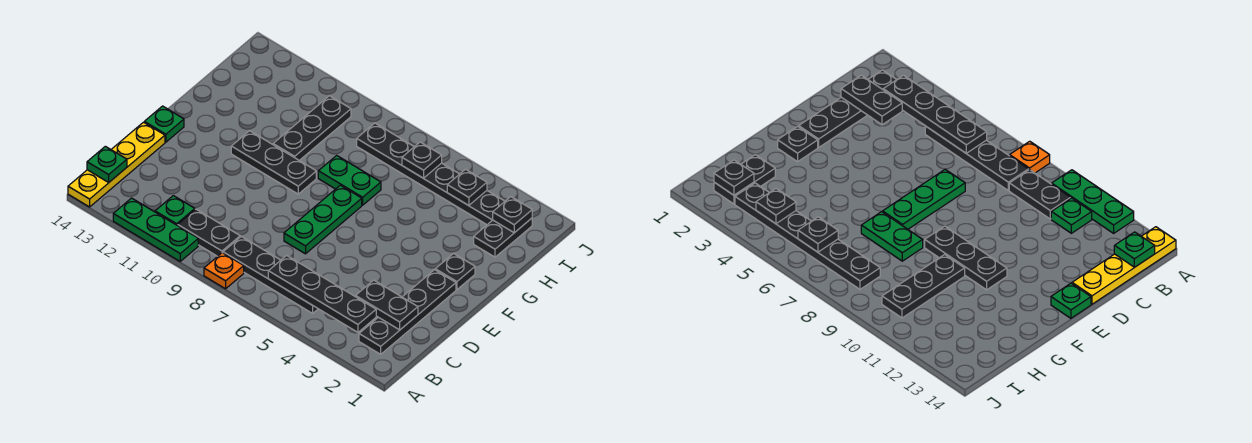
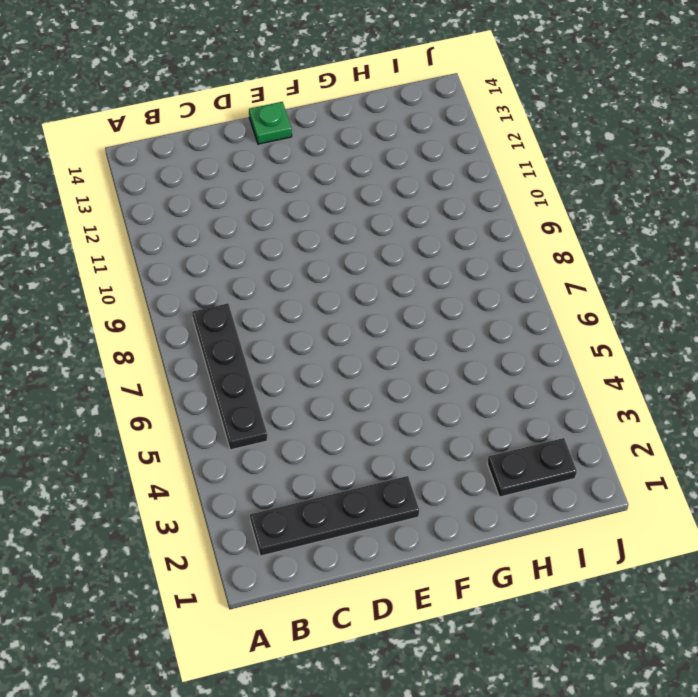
none -> orange plate A8 level 1
none -> green plate A10:A12 level 1
none -> yellow plate A14:D14 level 1

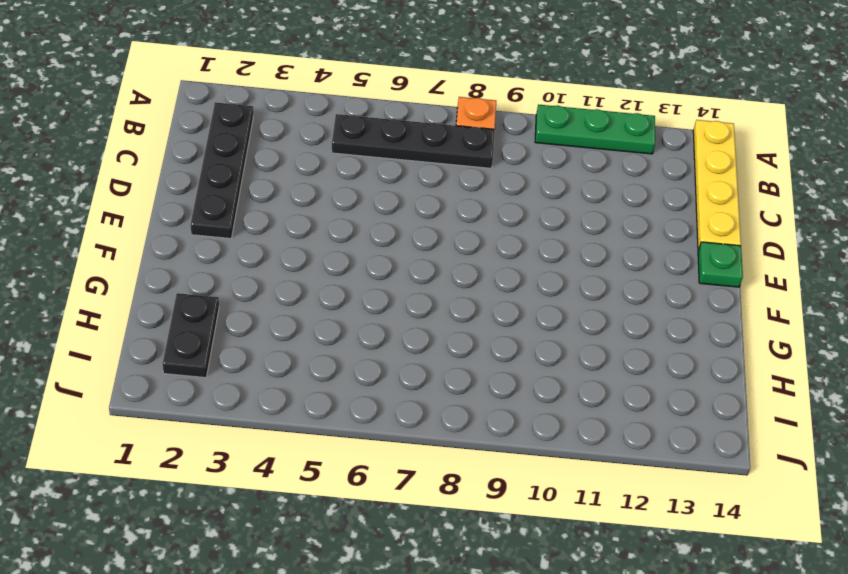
none -> black plate B9:B10 level 1
none -> green plate B11 level 1
none -> green plate D7:F7 level 1

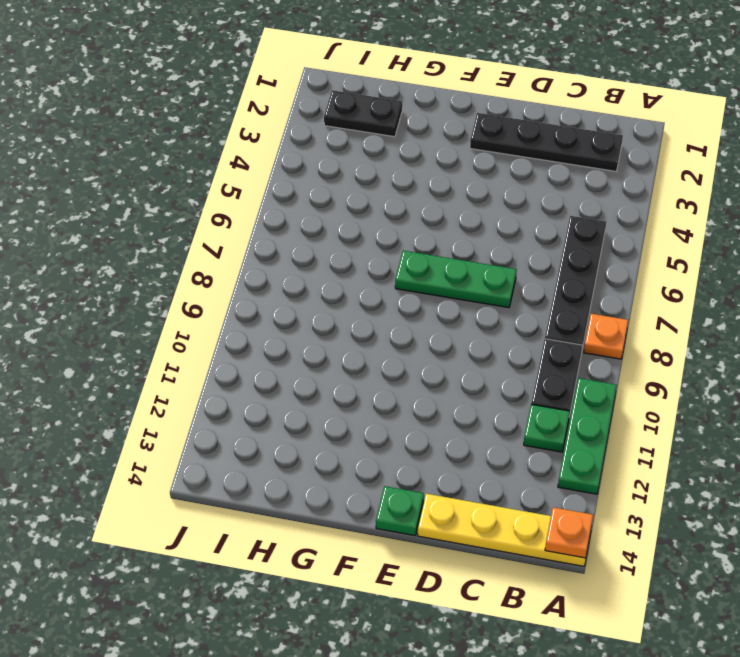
orange plate A14 level 2 -> none
none -> black plate F2 level 1
none -> black plate F9:F11 level 1
none -> green plate G7:G8 level 1

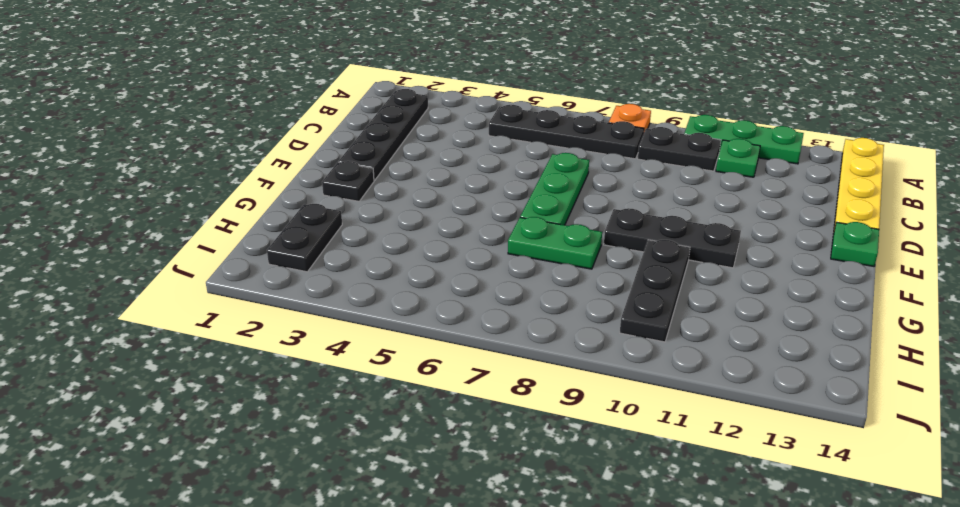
none -> black plate I3:I8 level 1
none -> black plate B3:B6 level 2
none -> green plate B14 level 2

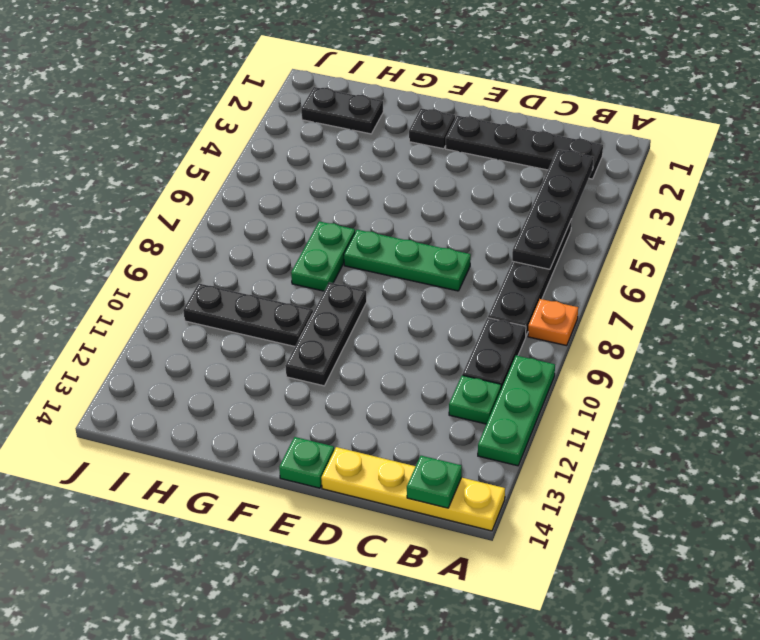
none -> black plate I3:I8 level 1
none -> black plate C2:C3 level 2
none -> black plate I2 level 2

